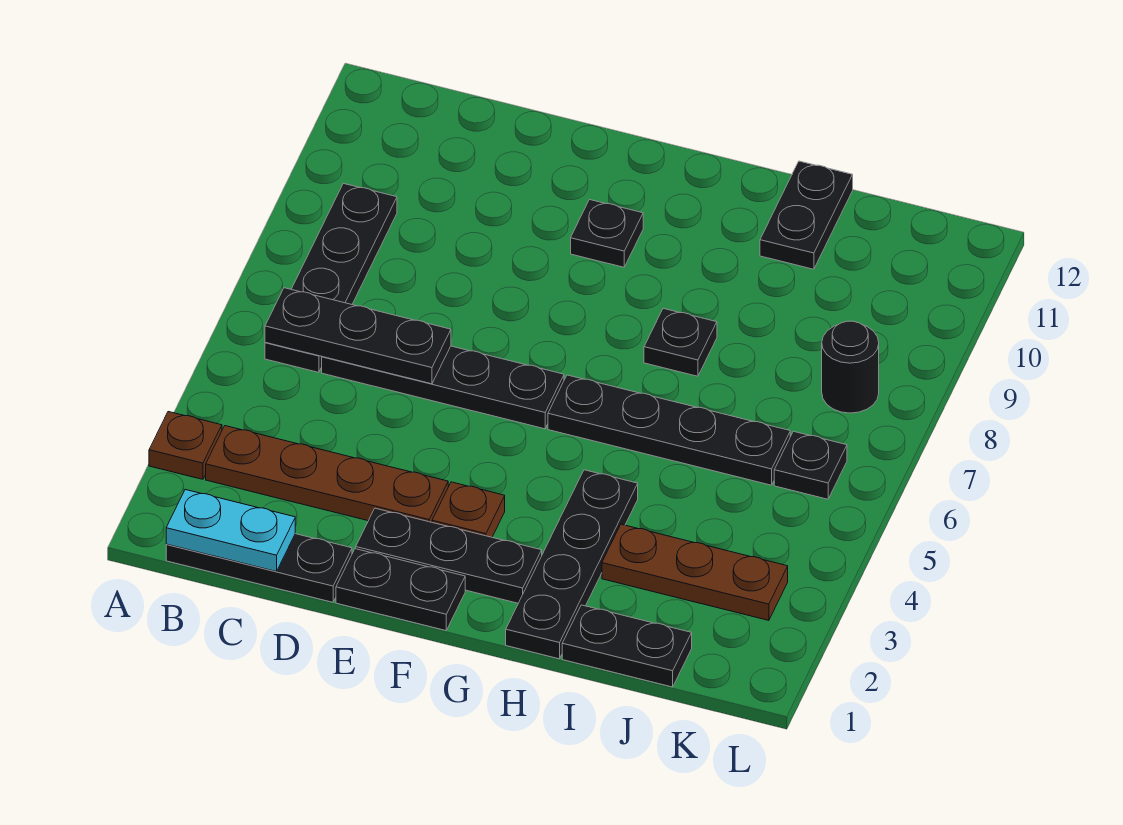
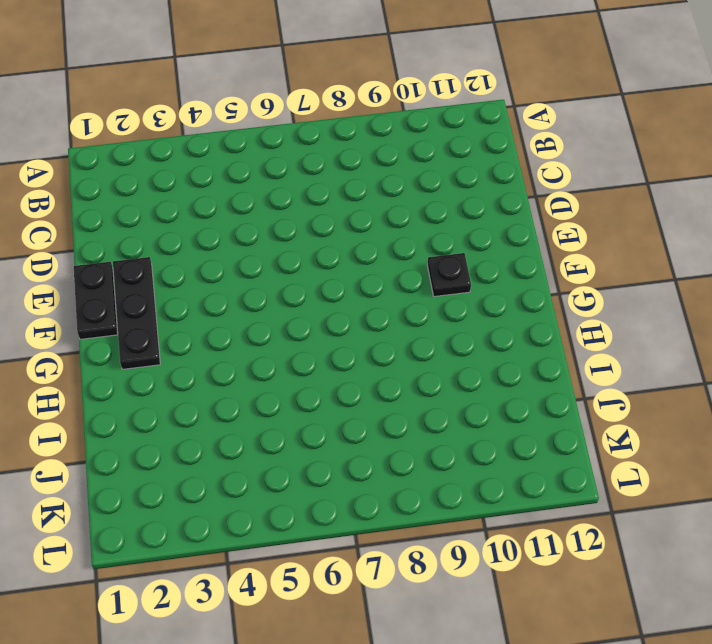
none -> brown plate A3 level 1
none -> black plate B1:D1 level 1
none -> brown plate B3:E3 level 1

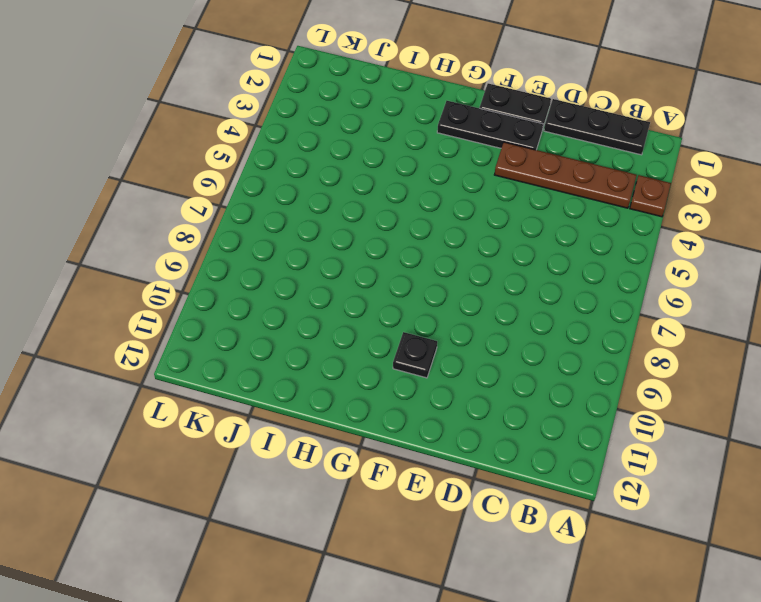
none -> black plate B6:B9 level 1
none -> black plate C6:F6 level 1
none -> brown plate F3 level 1

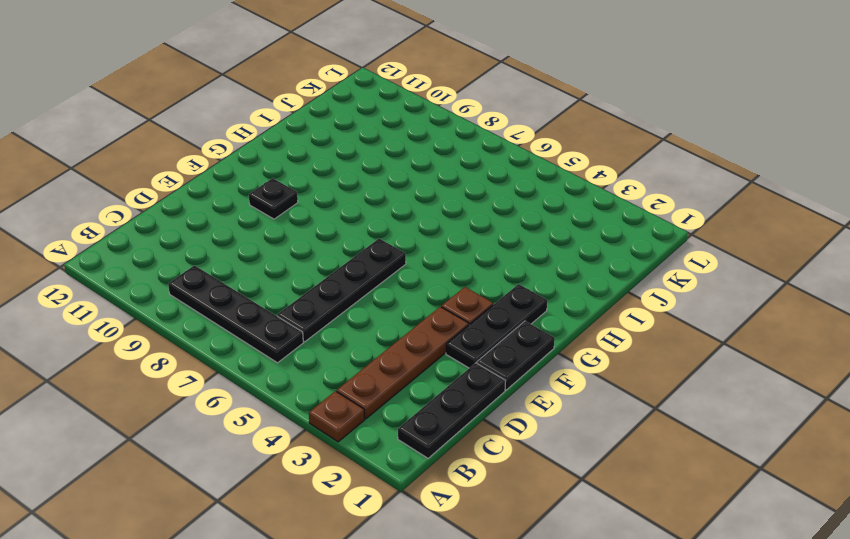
none -> black plate G6:J6 level 1
none -> black plate H1:H4 level 1
none -> black plate H8 level 1

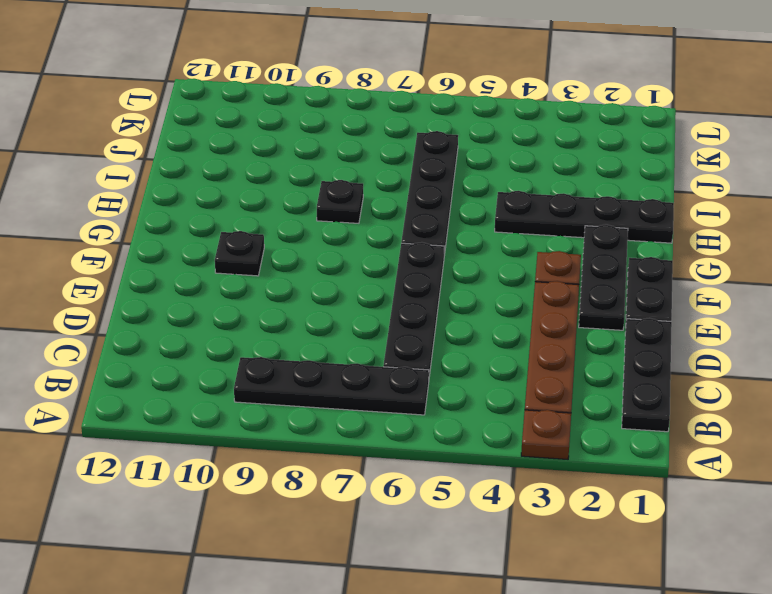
none -> black plate I1:J1 level 1
none -> brown plate I3:K3 level 1
none -> black plate I11:I12 level 1

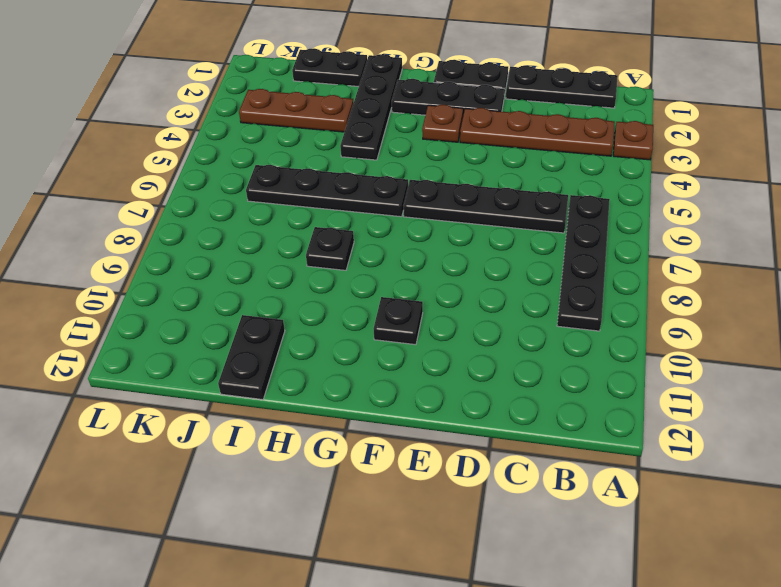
none -> black plate K6 level 1
none -> black round brick K8 level 1
none -> cyan plate B1:C1 level 2

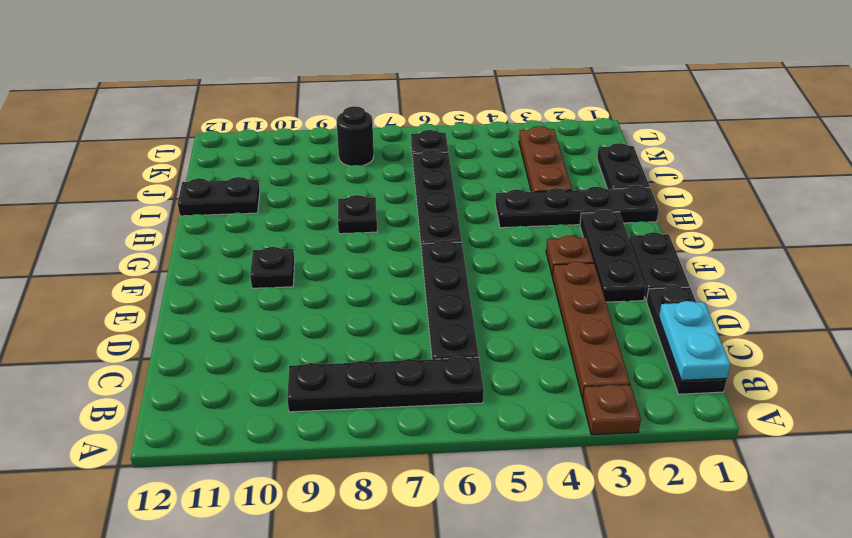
none -> black plate B6:D6 level 2

